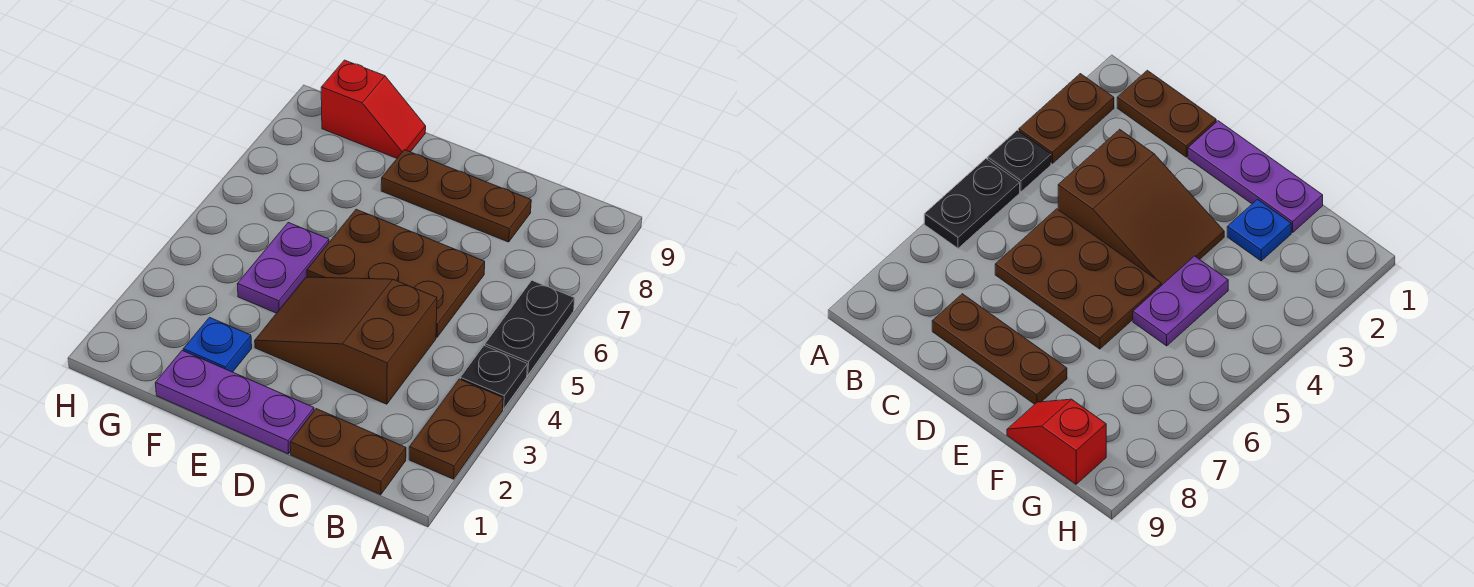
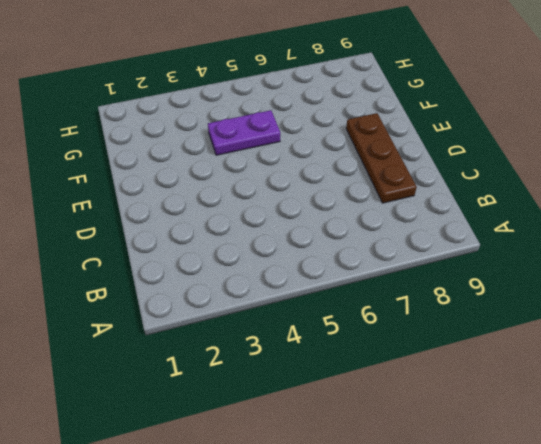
none -> brown plate A2:A3 level 1
none -> black plate A4 level 1

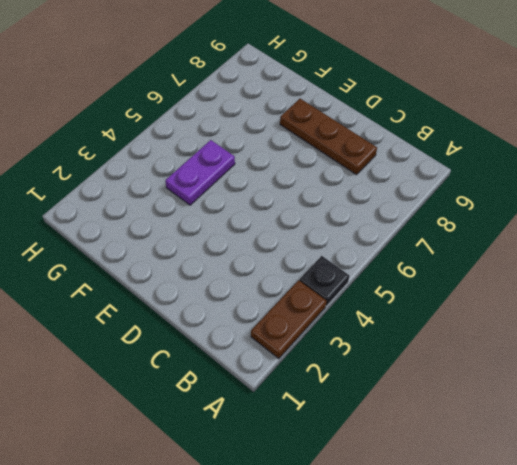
none -> black plate A5:A6 level 1
none -> brown plate B1:C1 level 1

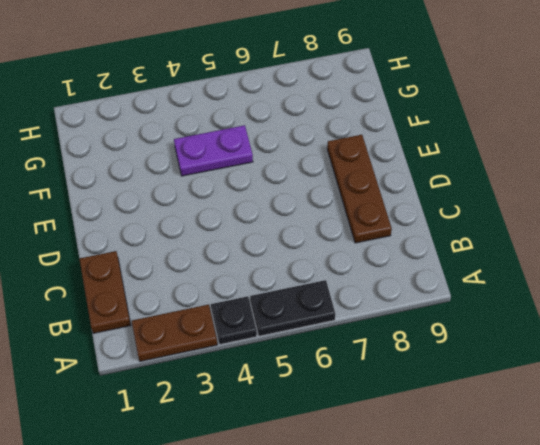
none -> brown slope C3:E4 level 1 top C
none -> brown plate C5:E6 level 1

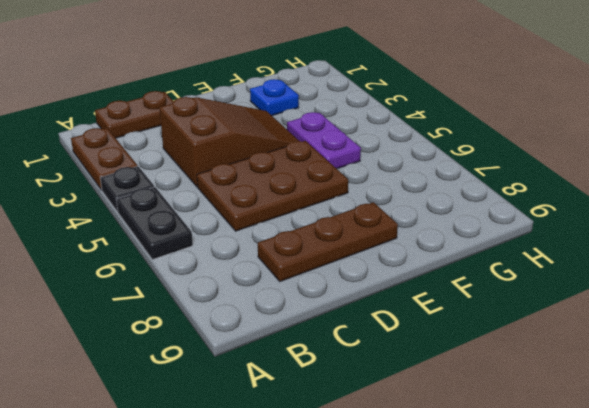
none -> purple plate D1:F1 level 1
none -> red slope F9:G9 level 1 top G

